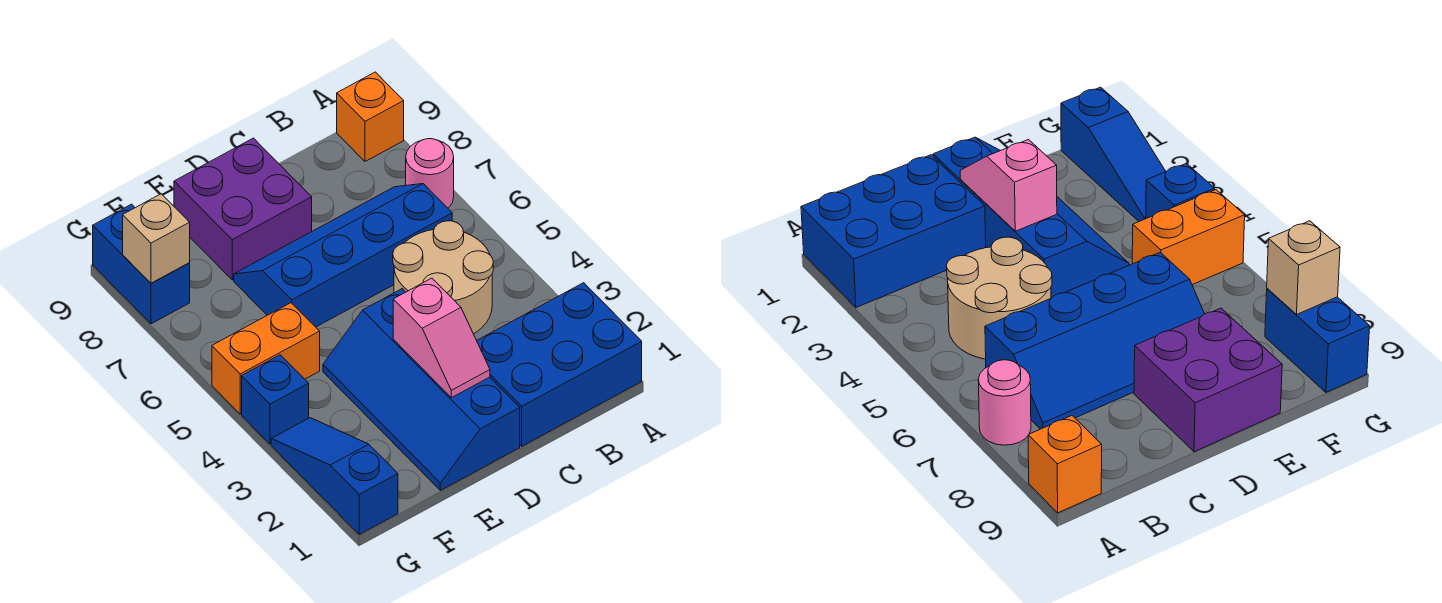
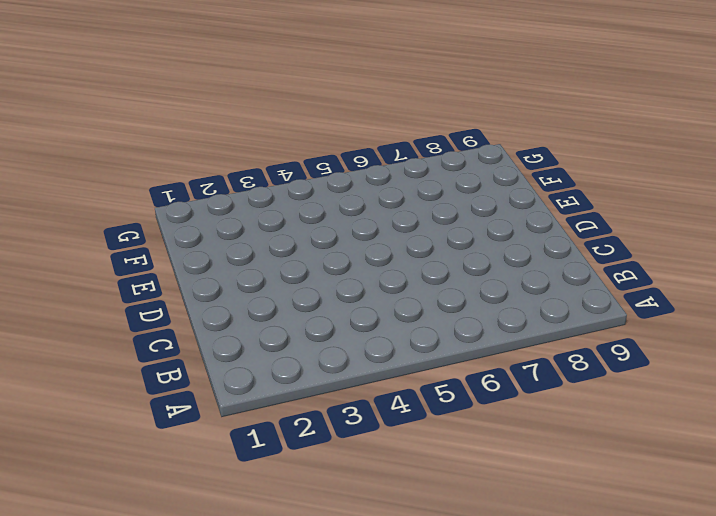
none -> blue brick A1:C2 level 1
none -> pink round brick A7 level 1
none -> orange brick A9 level 1

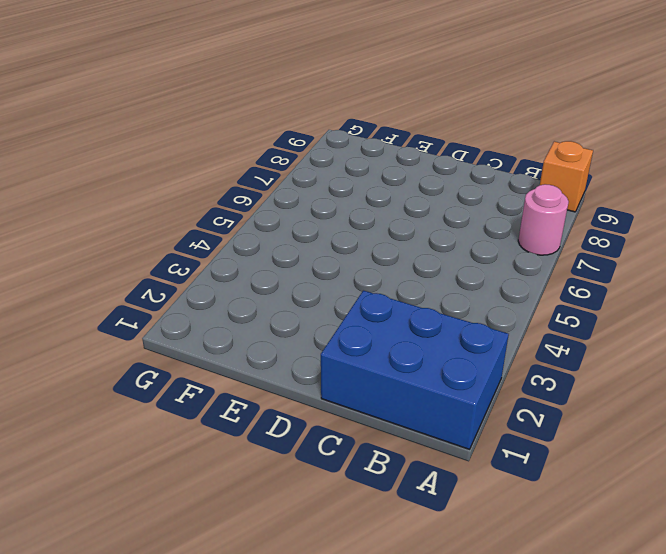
none -> tan round brick B4:C5 level 1
none -> blue slope B6:E7 level 1 top 6
none -> blue slope D1:E4 level 1 top D

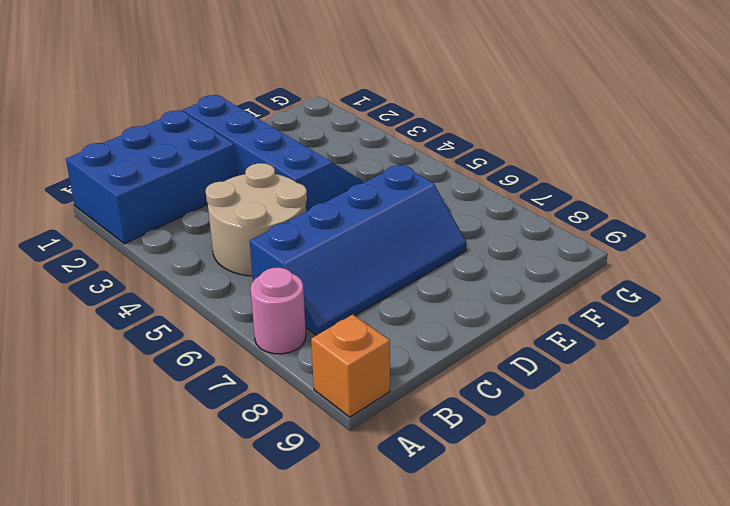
none -> purple brick D8:E9 level 1
none -> orange brick F5:G5 level 1
none -> blue slope G1:G3 level 1 top 1

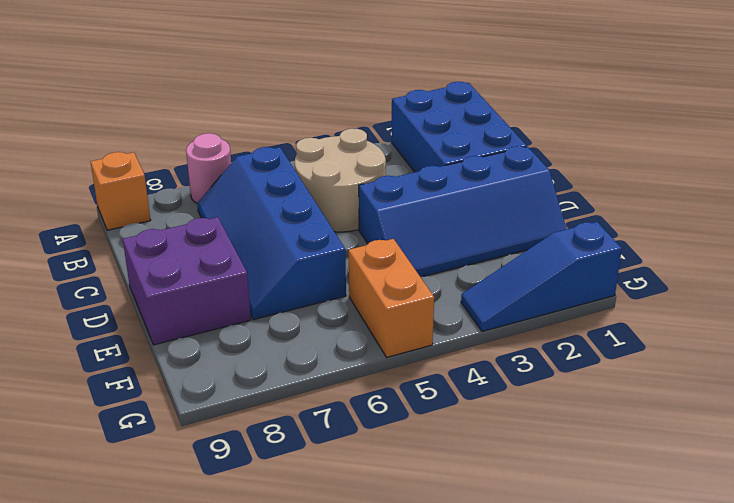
none -> blue brick G4 level 1
none -> blue brick G8:G9 level 1
none -> pink slope D2:D3 level 2 top 3

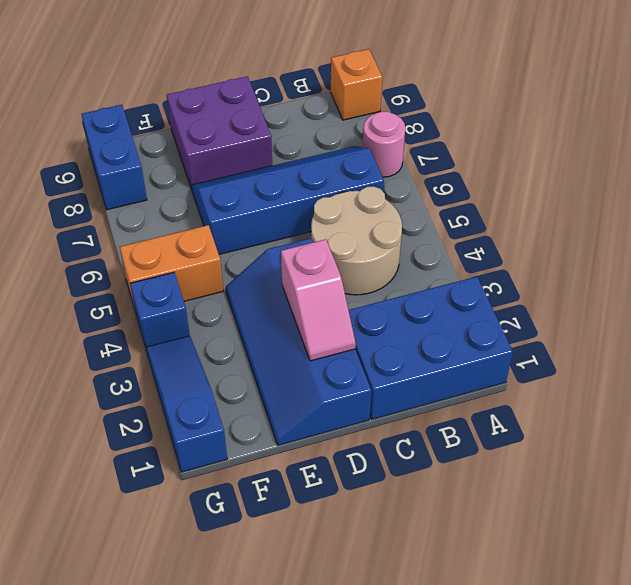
none -> tan brick G8 level 2

